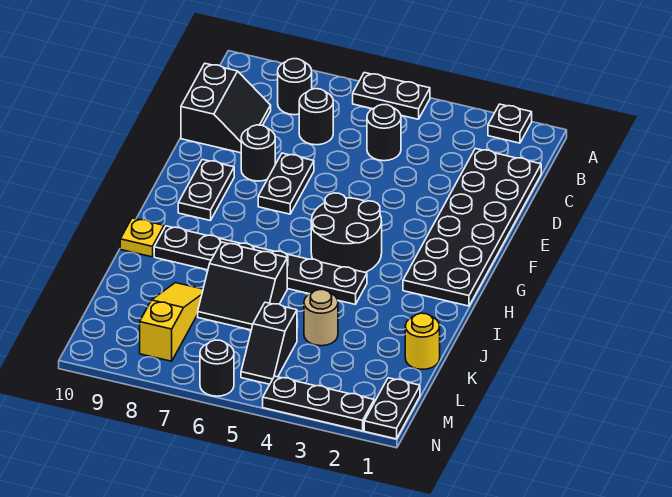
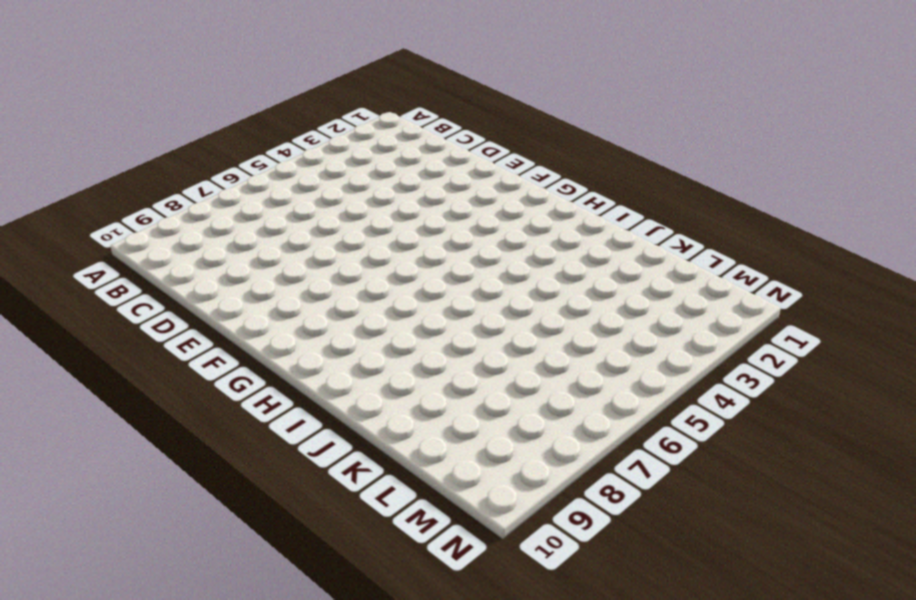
none -> black plate A2 level 1
none -> black plate A5:A6 level 1
none -> black round brick B8 level 1

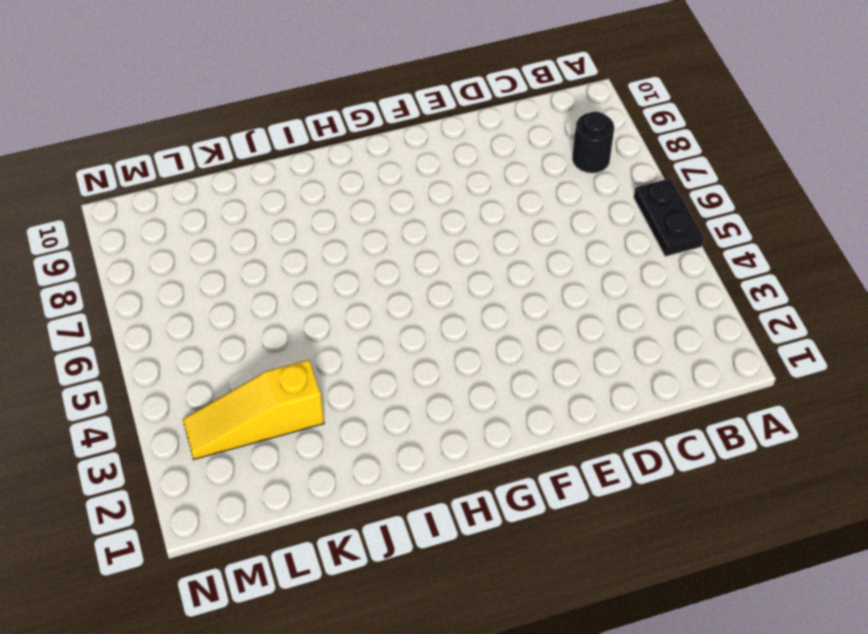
yellow slope K3:M3 level 1 top K -> yellow slope K8:M8 level 1 top M
none -> black plate A2 level 1
none -> black plate C1:H2 level 1
none -> black round brick C5 level 1

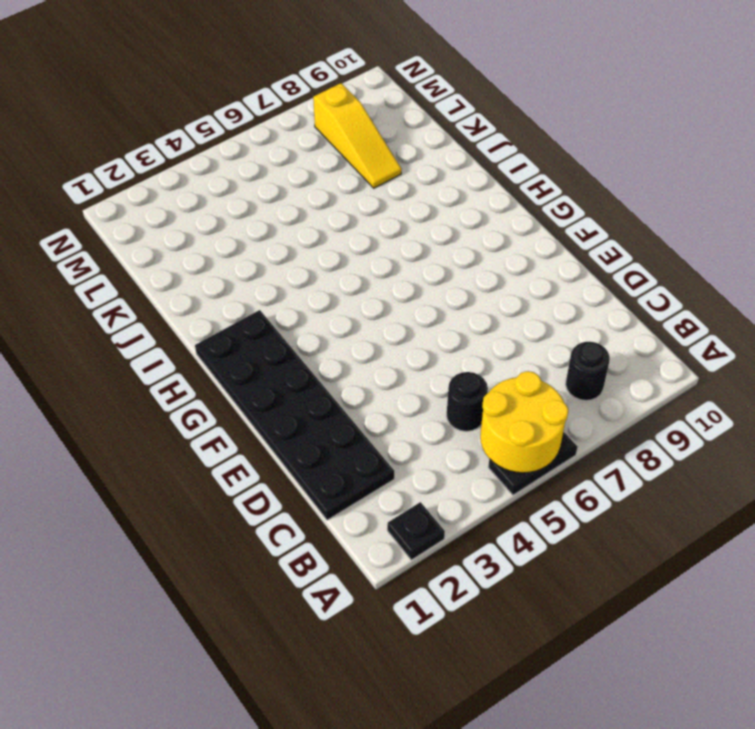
yellow round brick A5:B6 level 2 -> none
none -> black round brick C7 level 1
none -> black slope C9:D10 level 1 top 10
none -> black plate E7:F7 level 1

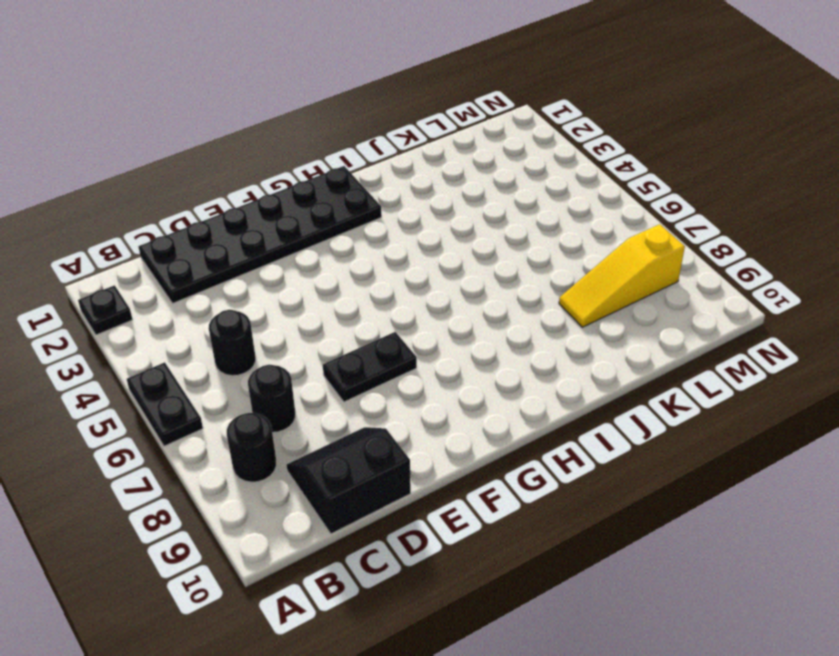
none -> black round brick E8 level 1
none -> black plate F9:G9 level 1
none -> black round brick G4:H5 level 1

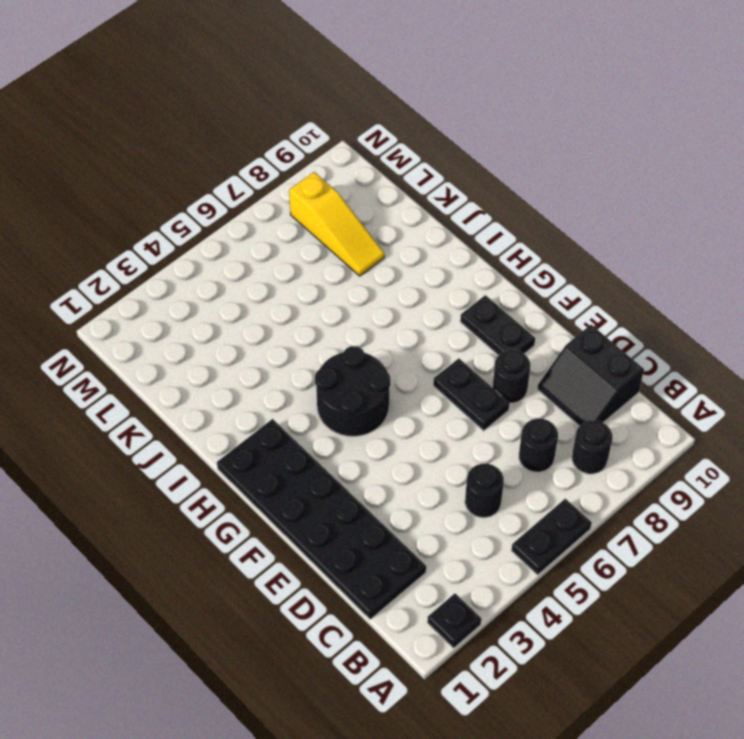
none -> black plate I4:I9 level 1
none -> yellow plate I10 level 1
none -> black slope J6:K7 level 1 top J

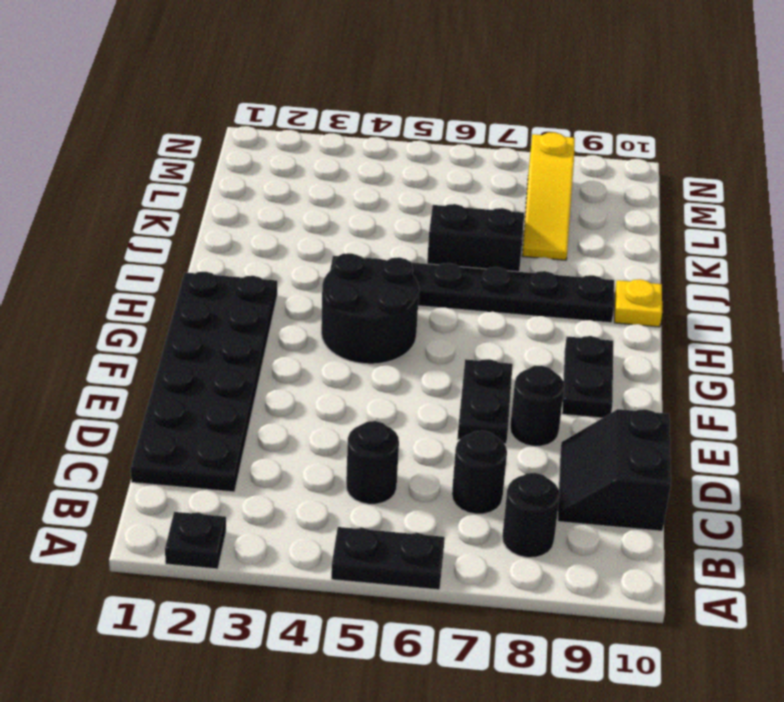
none -> yellow round brick K1 level 1
none -> tan round brick K4 level 1
none -> black slope L5:M5 level 1 top L

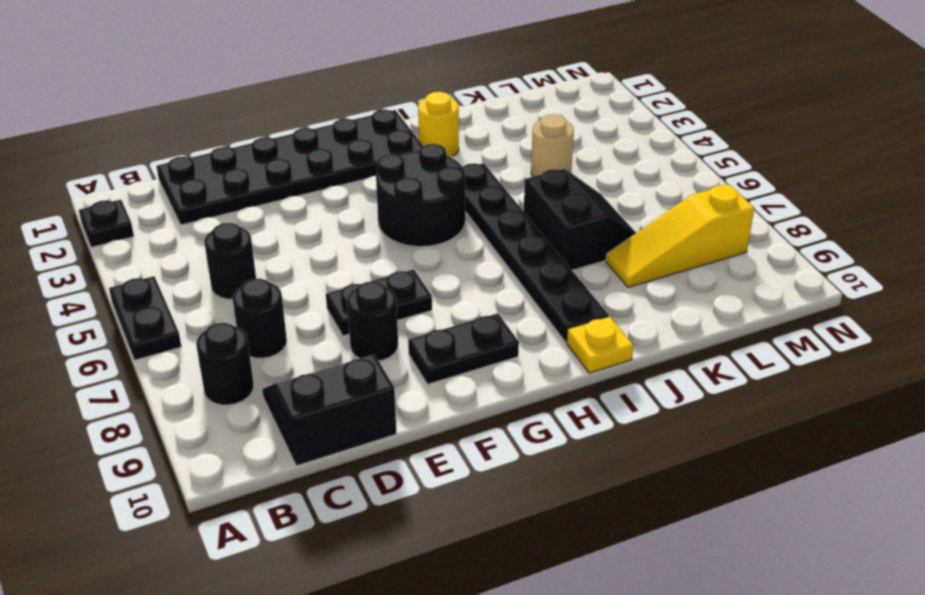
yellow round brick I2 level 1 -> yellow round brick K1 level 1
none -> black slope L5:M5 level 1 top L
none -> black plate M1:N1 level 1
none -> black plate N2:N4 level 1

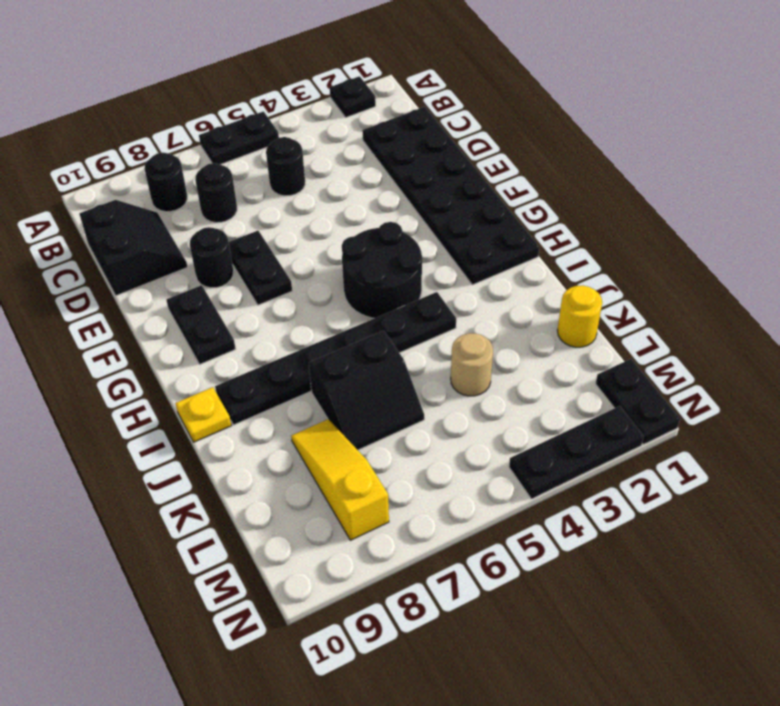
none -> black slope L5:M5 level 1 top L
none -> black round brick N6 level 1

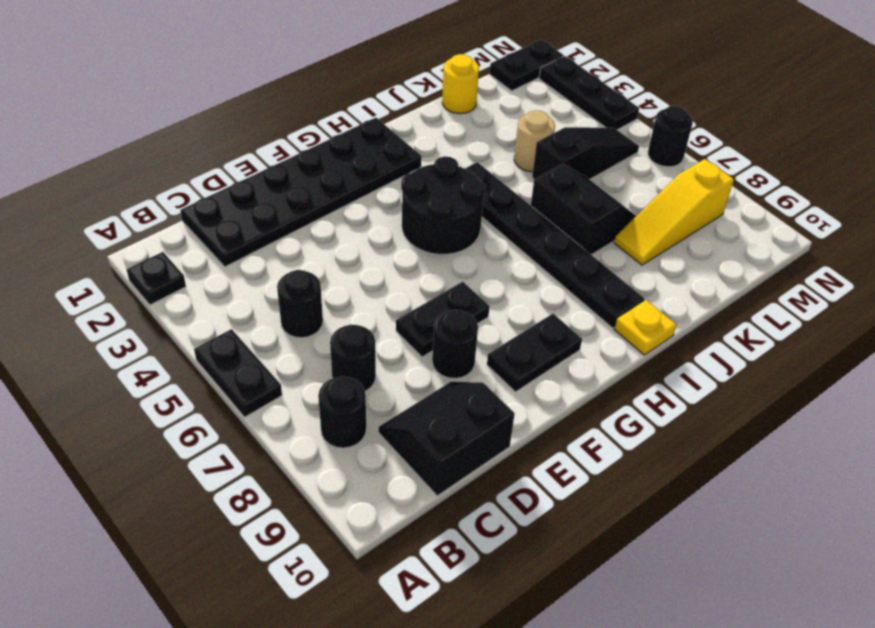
black slope K5:M5 level 1 top K -> black slope L5:M5 level 1 top L

